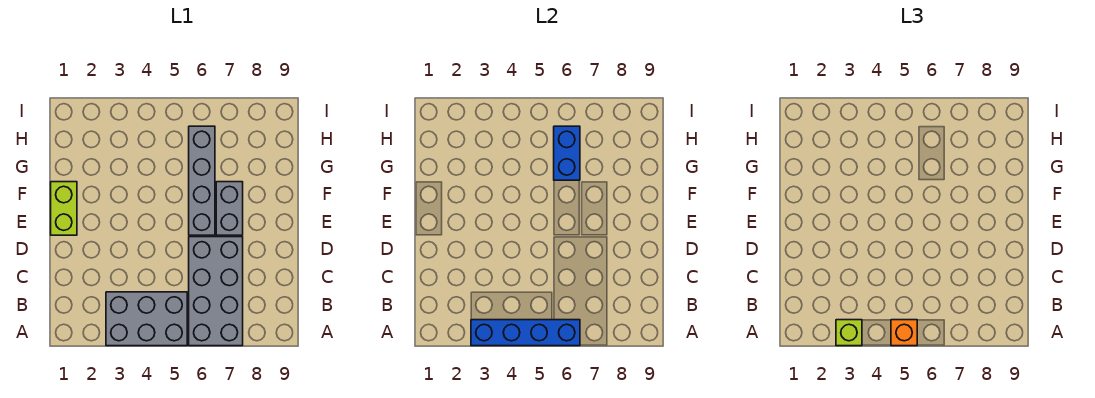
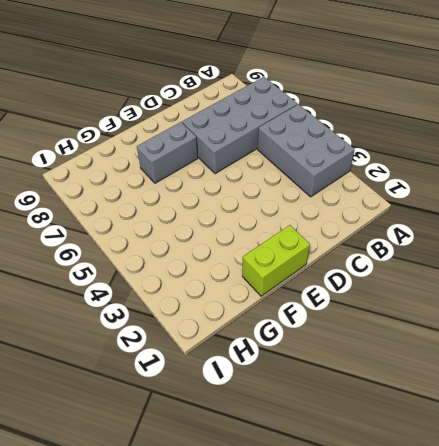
none -> grey brick E6:H6 level 1
none -> blue brick A3:A6 level 2

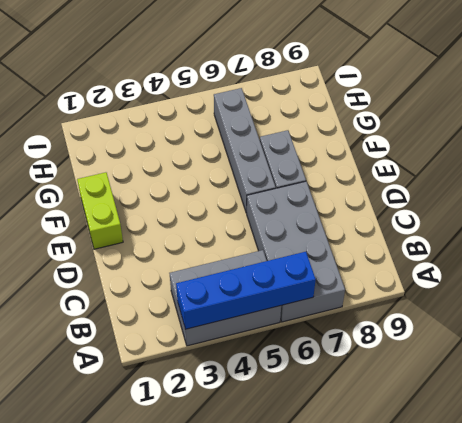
none -> blue brick G6:H6 level 2
none -> lime brick A3 level 3

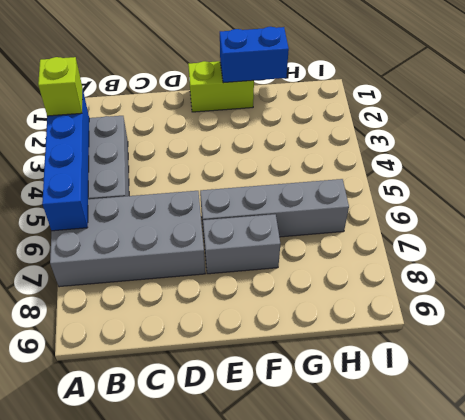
blue brick F1:G1 level 2 -> blue brick G6:H6 level 2
none -> orange brick A5 level 3

